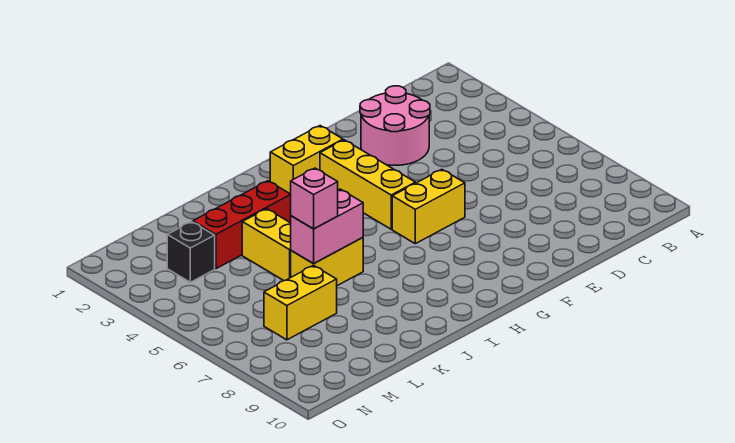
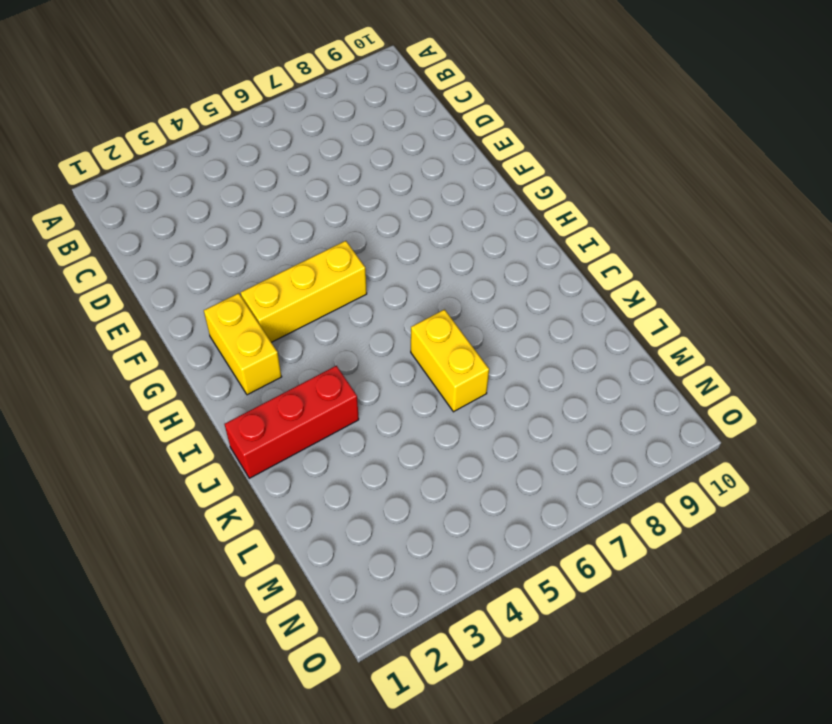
red brick J1:J3 level 1 -> red brick J3:L3 level 1
none -> pink round brick D2:E3 level 1
none -> yellow brick F6:G6 level 1

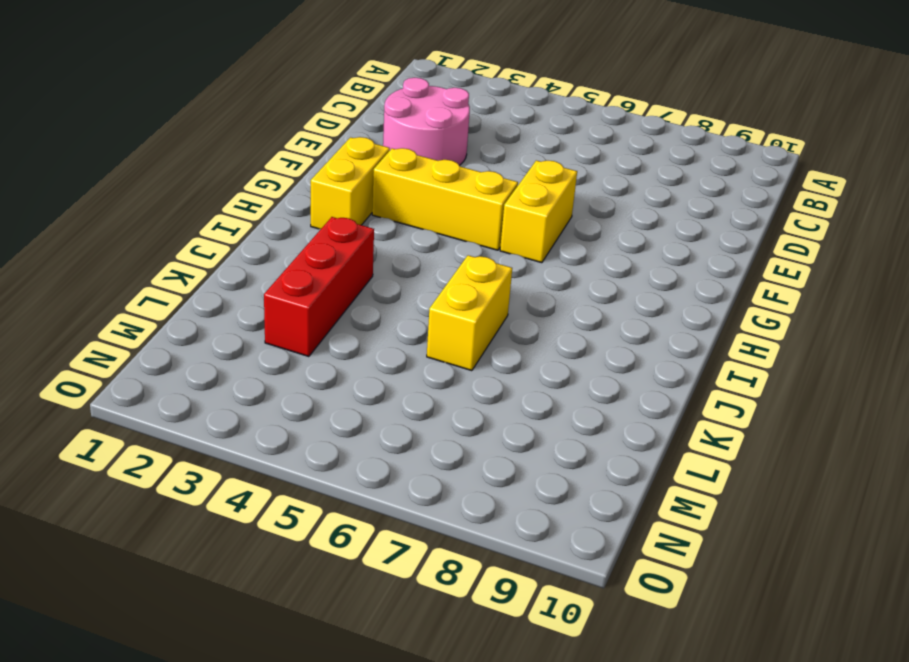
none -> yellow brick K4:K5 level 1
none -> yellow brick L7:M7 level 1

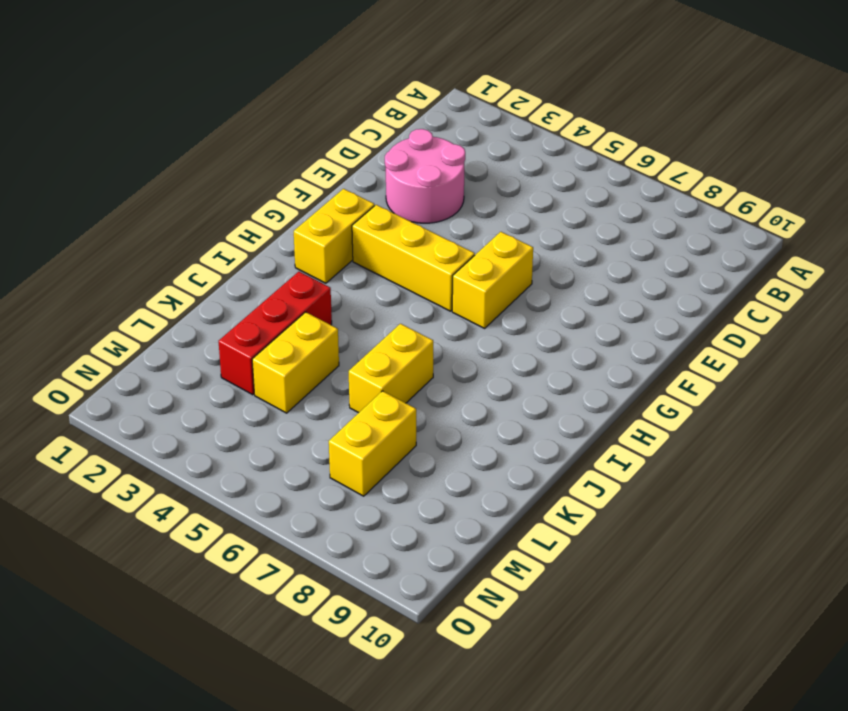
yellow brick K4:L4 level 1 -> yellow brick K4:K5 level 1
none -> black brick M3 level 1
none -> pink brick J6:K6 level 2

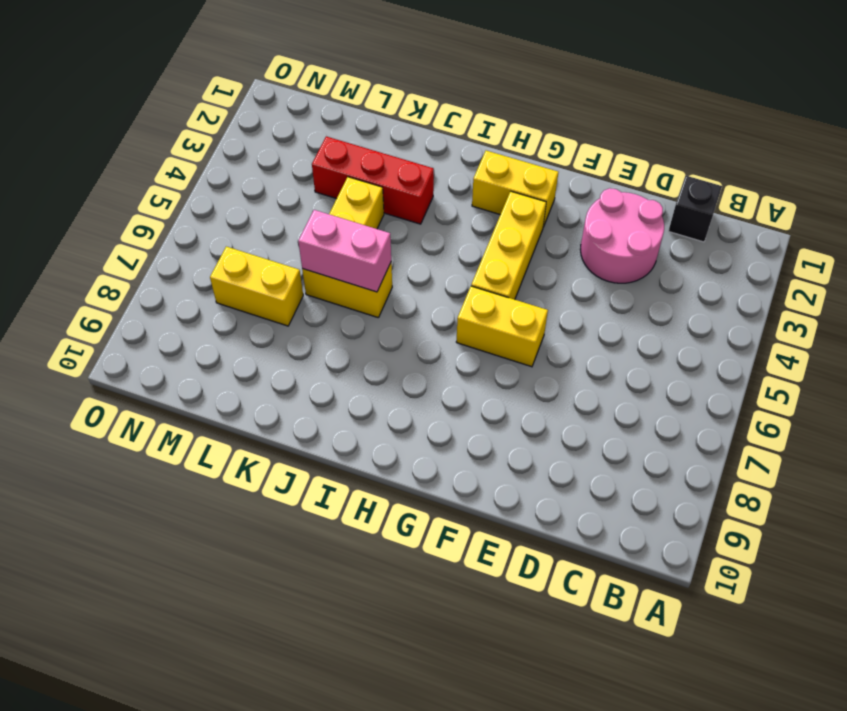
black brick C1 level 1 -> black brick M3 level 1
none -> pink brick K6 level 3

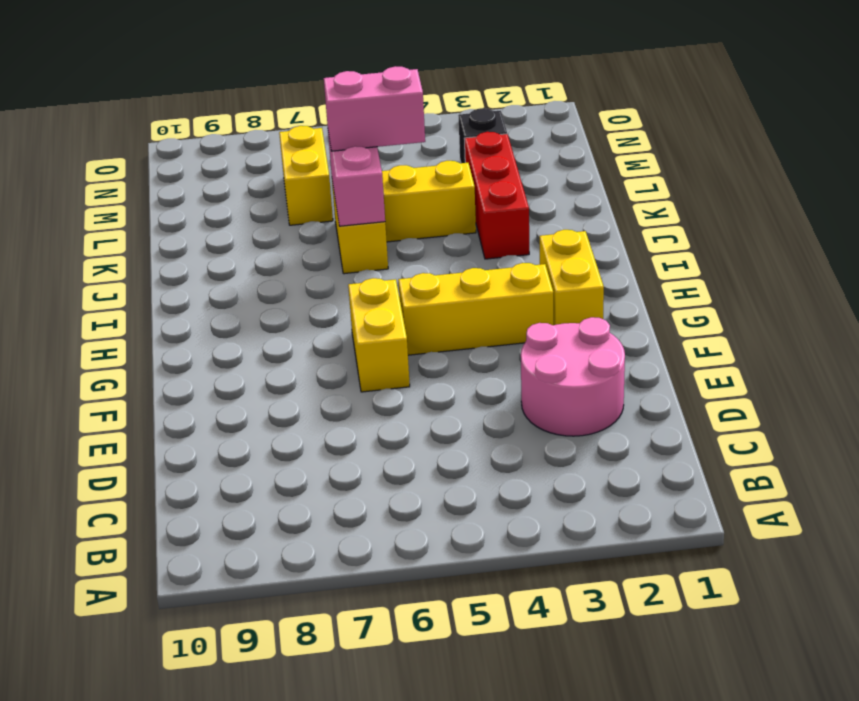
pink brick K5:K6 level 3 -> pink brick K6 level 3

